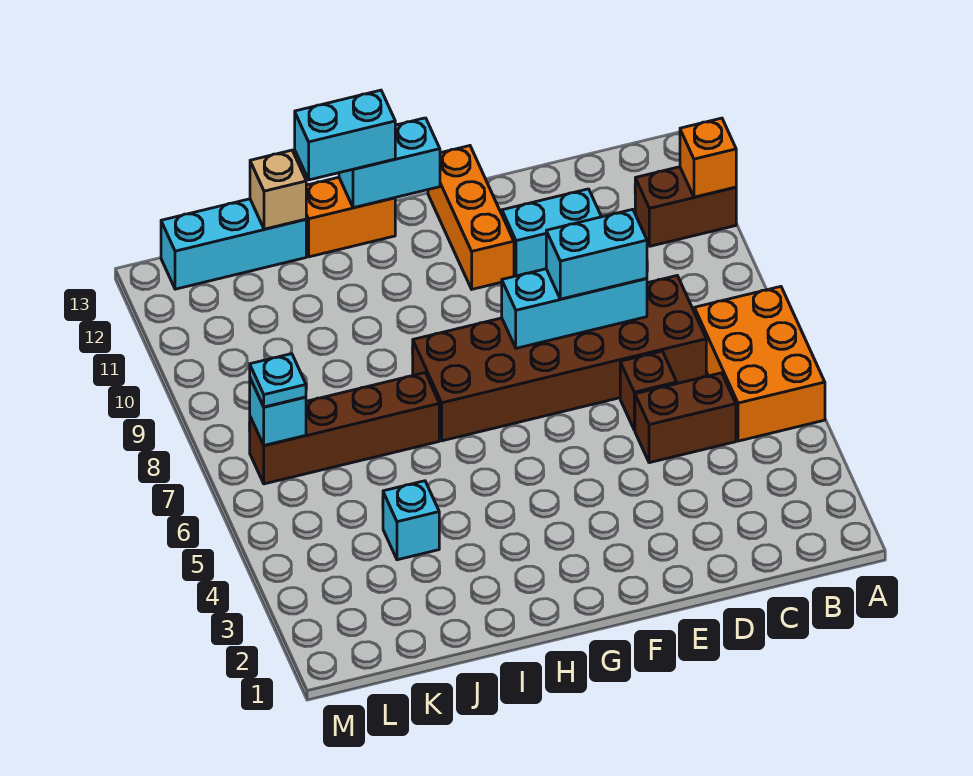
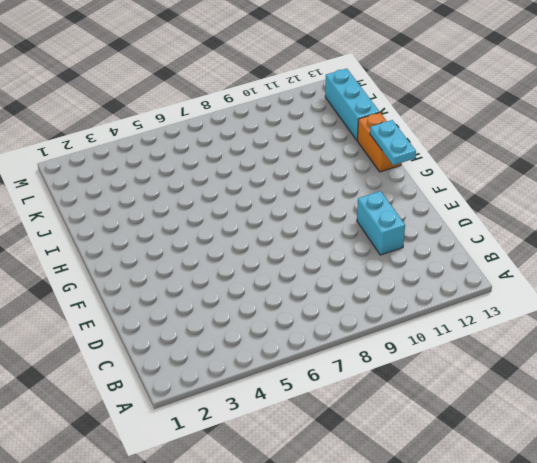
cyan plate G13:H13 level 2 -> cyan brick G13:H13 level 2
none -> orange brick A5:B7 level 1
none -> brown brick A11:B11 level 1
none -> brown brick C5:D5 level 1

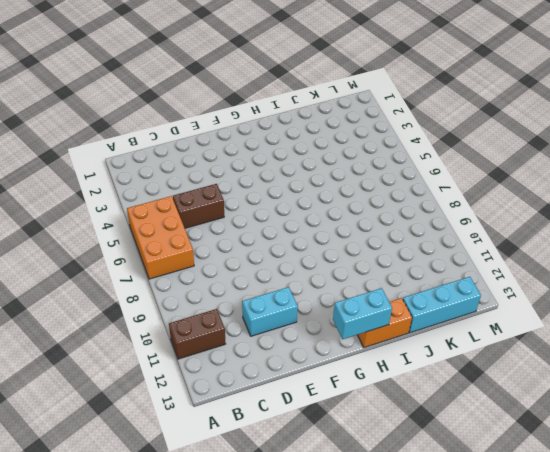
none -> brown brick C7:H8 level 1
none -> brown brick D6 level 1
none -> orange brick F11:F13 level 1

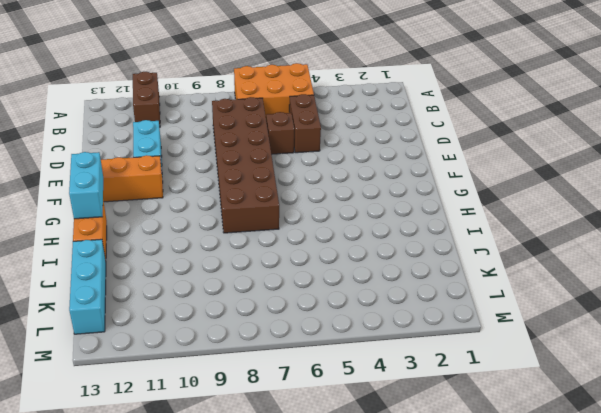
none -> brown brick I7:L7 level 1
none -> cyan brick J4 level 1
none -> orange brick A11 level 2

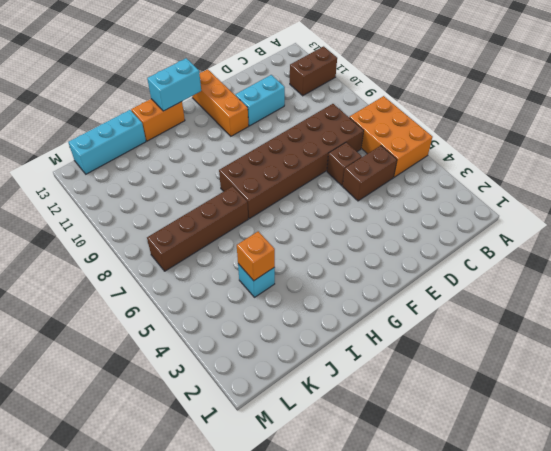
orange brick J4 level 2 -> orange brick A11 level 2
none -> cyan brick D8:F8 level 2
none -> tan brick J13 level 2
none -> cyan brick L7 level 2

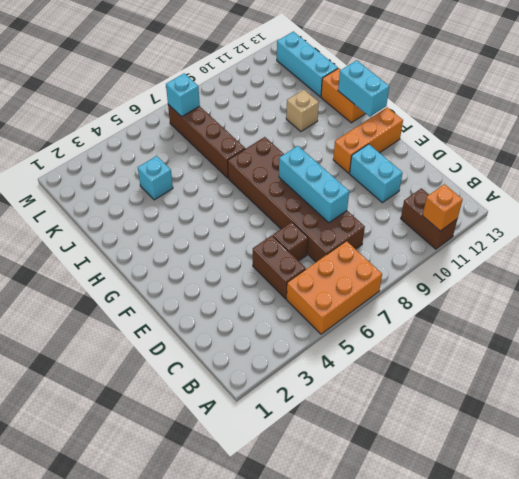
tan brick I11 level 1 -> tan brick J13 level 2
none -> cyan brick D8:E8 level 3
none -> cyan brick H13:I13 level 3
none -> cyan plate L7 level 3

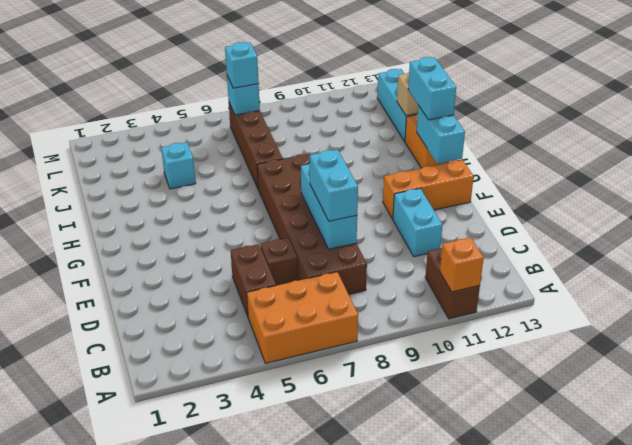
cyan brick L7 level 3 -> cyan plate L7 level 3

